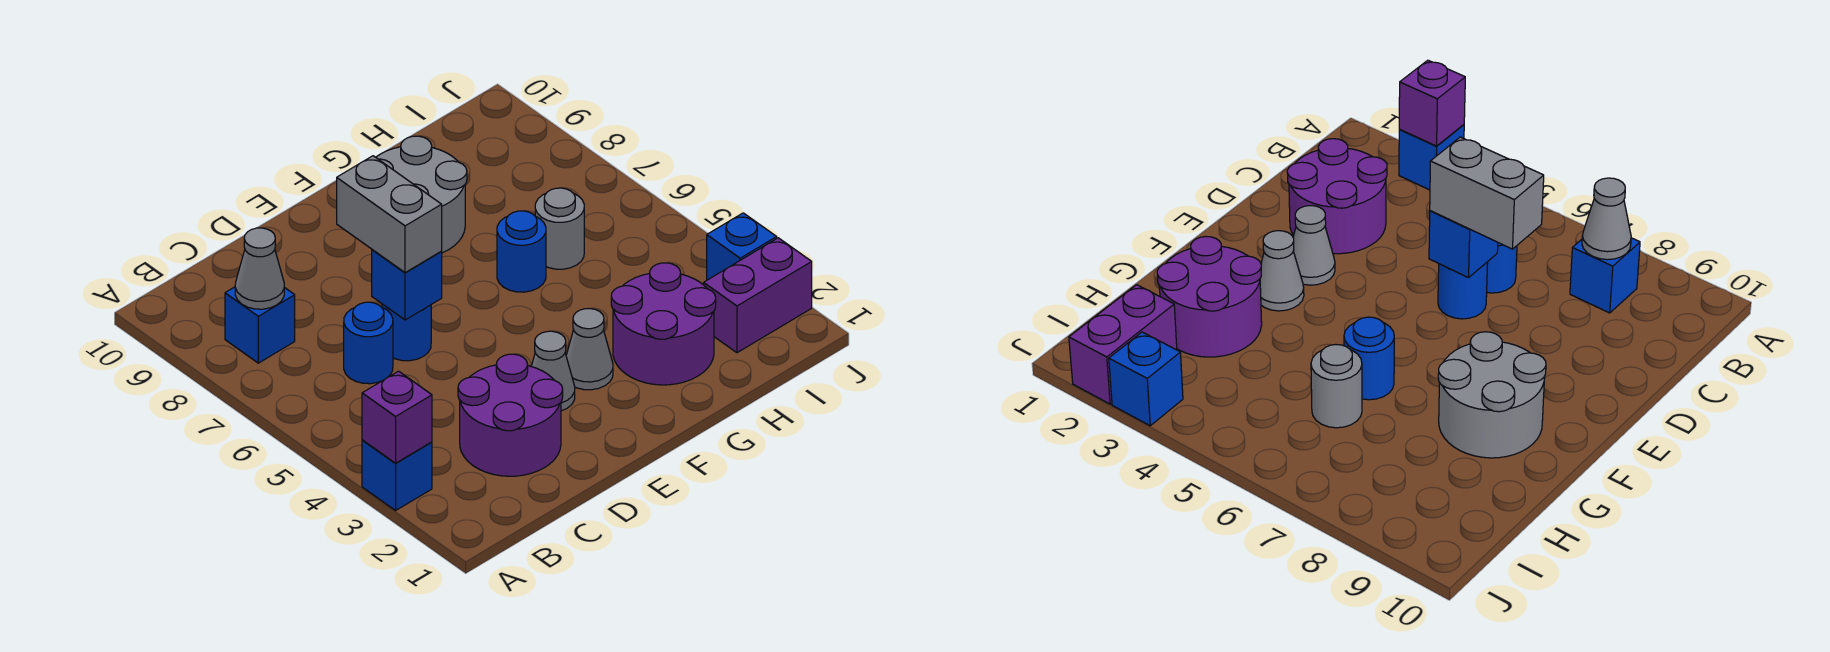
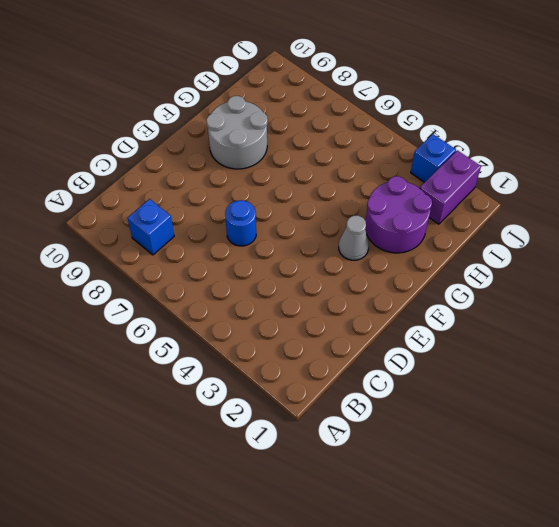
none -> blue brick A3 level 1
none -> purple round brick C2:D3 level 1
none -> blue round brick C6 level 1

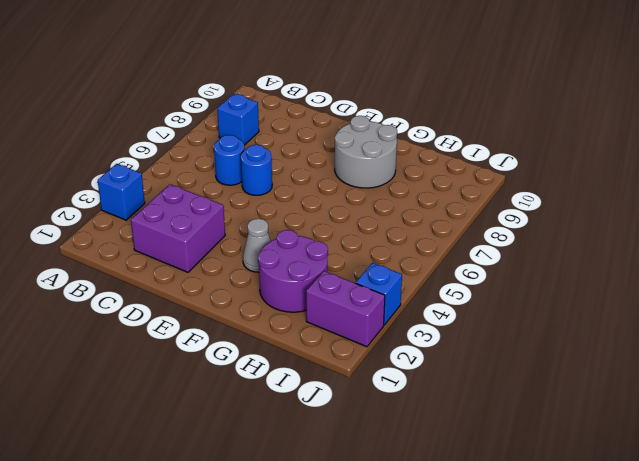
purple brick C2:D3 level 1 -> purple round brick C2:D3 level 1
none -> grey cone E3 level 1
none -> blue round brick G6 level 1
none -> grey round brick H6 level 1

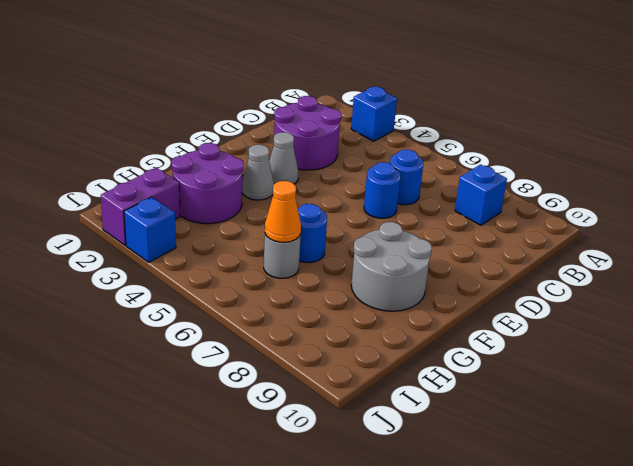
orange cone H6 level 2 -> none
none -> purple brick A3 level 2
none -> grey cone B8 level 2
none -> blue brick D6 level 2

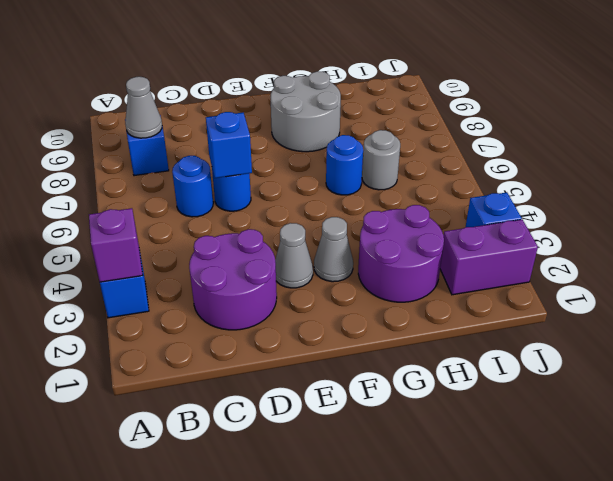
none -> grey brick D6:D7 level 3

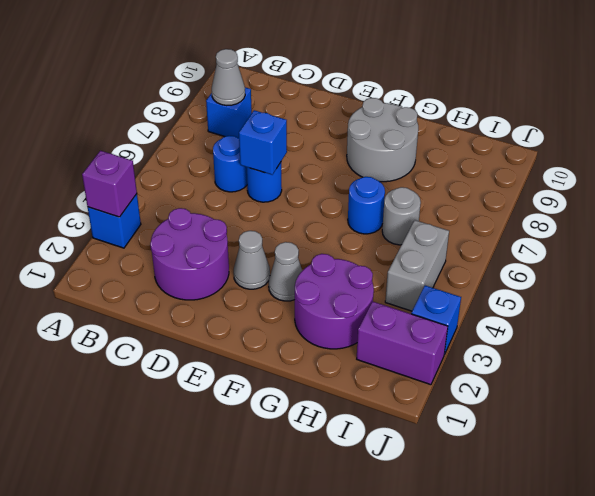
grey brick I4:I5 level 1 -> grey brick D6:D7 level 3

